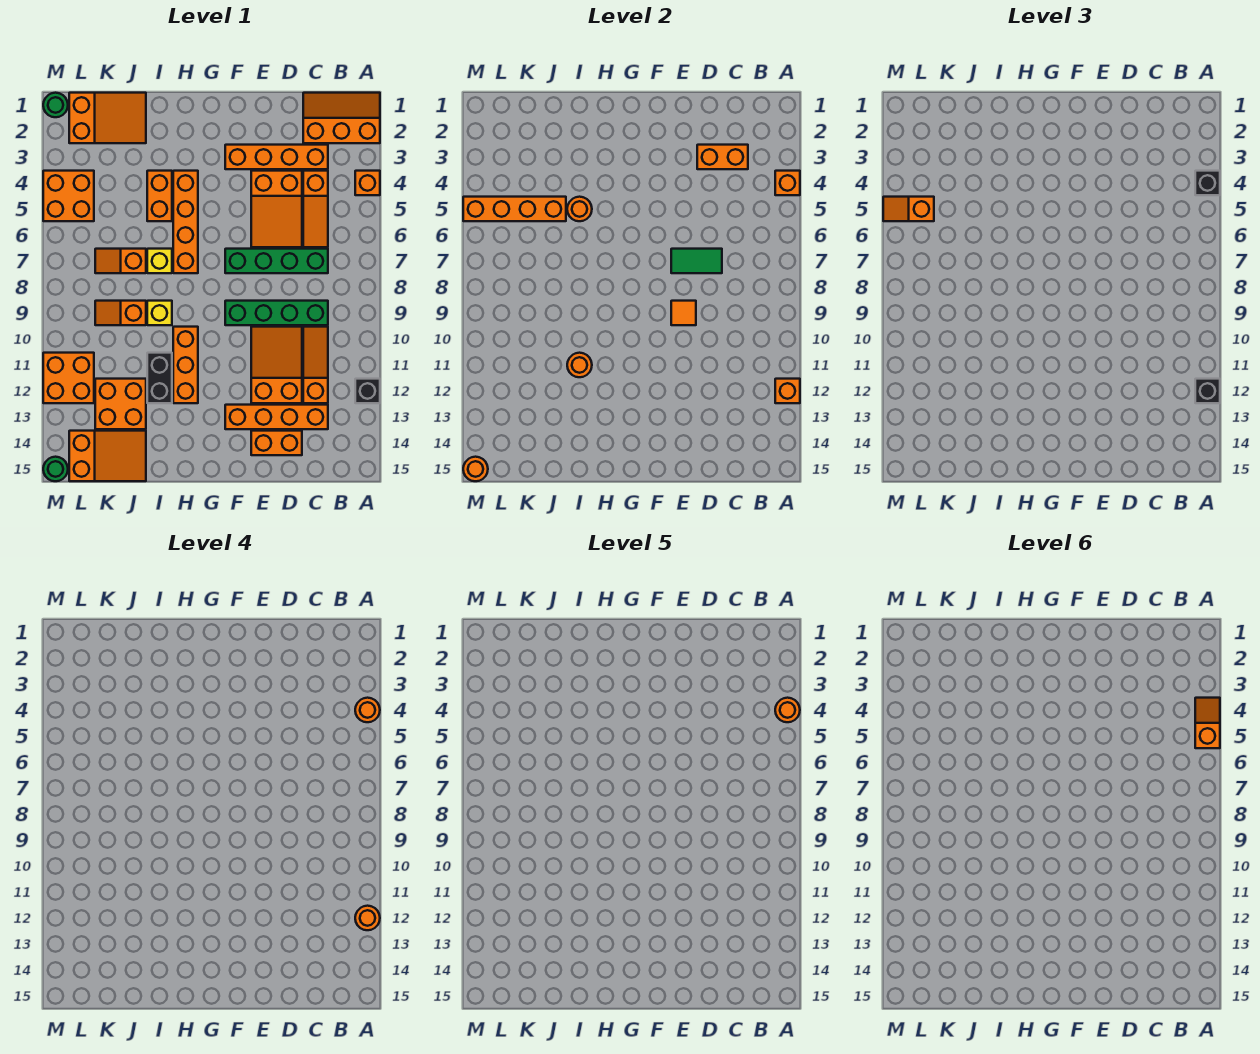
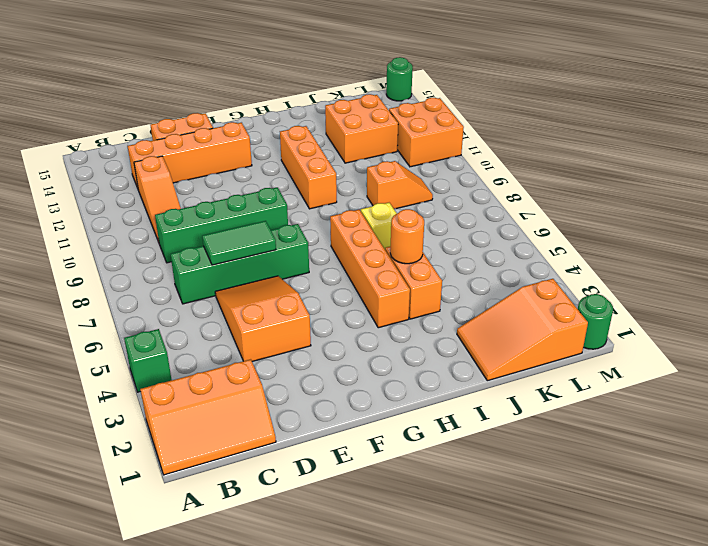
green brick A4 level 1 -> orange brick A4 level 1
none -> black brick A12 level 1
none -> orange brick C3:F3 level 1
none -> orange slope C4:C6 level 1 top 4
none -> orange slope D10:E12 level 1 top 12

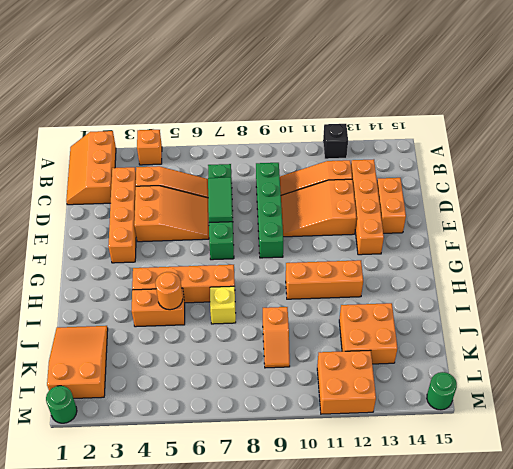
none -> yellow brick I9 level 1
none -> black brick I11:I12 level 1
none -> orange slope J7:K7 level 1 top J
none -> orange slope J14:L15 level 1 top L

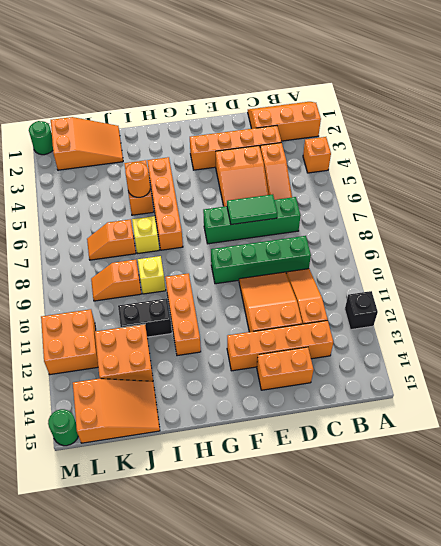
black brick I11:J11 level 1 -> black brick I11:I12 level 1
none -> orange brick L4:M5 level 1
none -> orange brick A4 level 2
none -> orange brick A12 level 2
none -> orange brick C3:D3 level 2

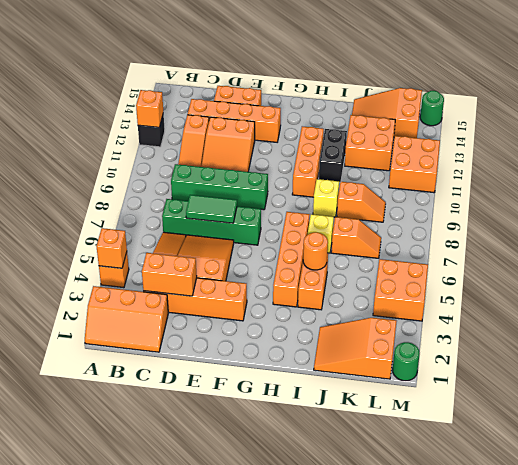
none -> orange tile E9 level 2
none -> orange round brick I11 level 2
none -> orange brick J5:M5 level 2
none -> orange round brick M15 level 2

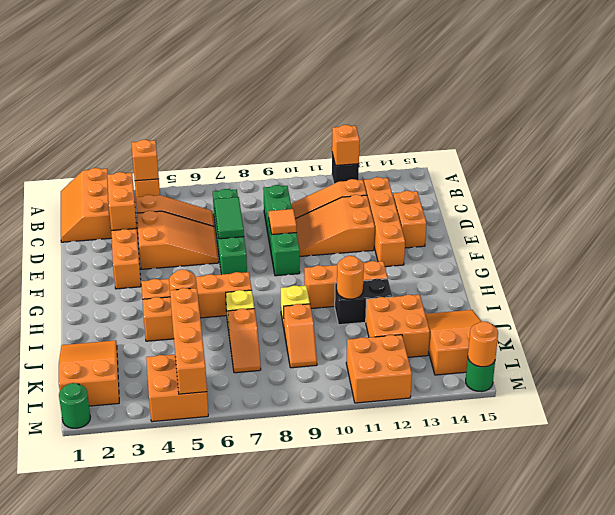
none -> black brick A4 level 3
none -> black brick A12 level 3
none -> orange slope L5:M5 level 3 top L
none -> orange round brick A4 level 4

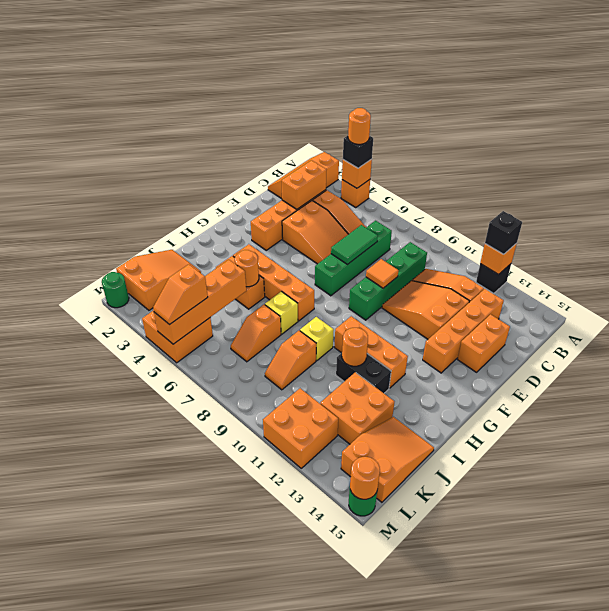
none -> orange round brick A12 level 4
none -> orange round brick A4 level 5
none -> orange slope A4:A5 level 6 top 5

